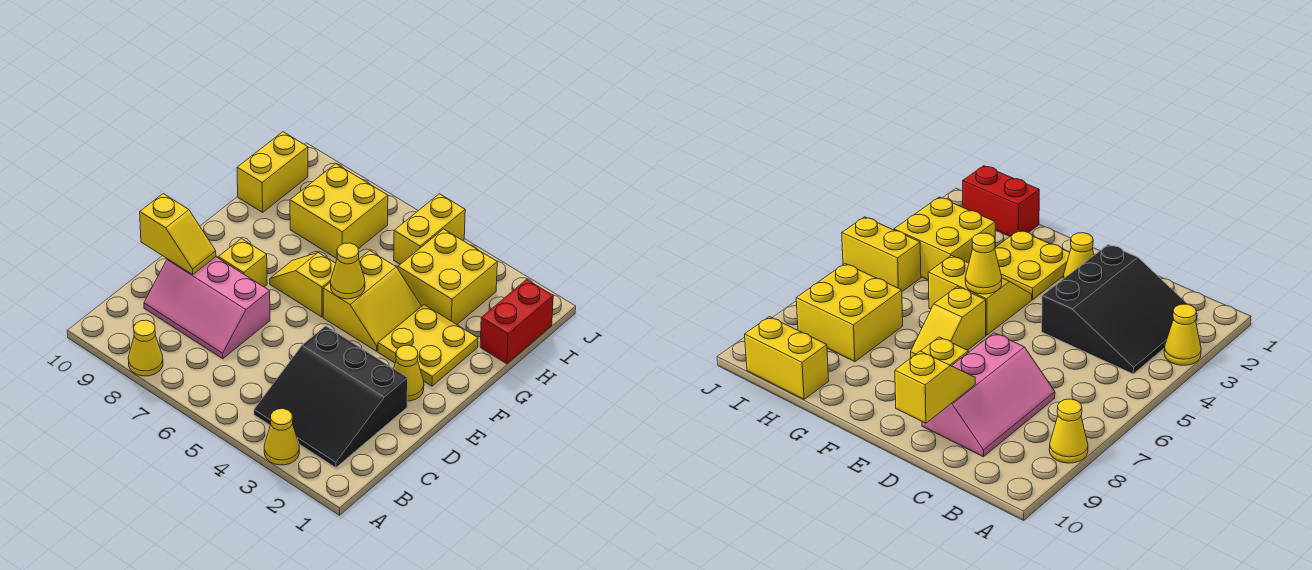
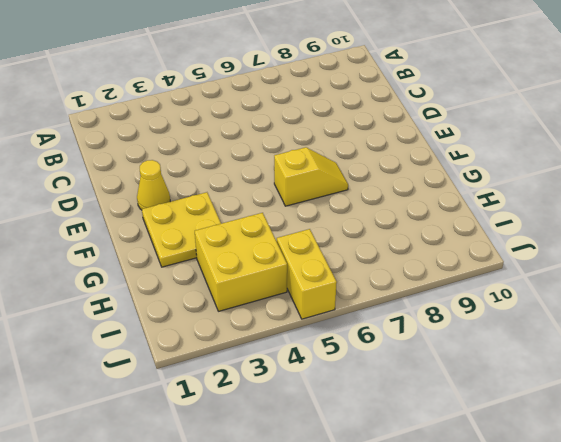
none -> yellow cone A3 level 1
none -> yellow cone A8 level 1
none -> black slope B2:D4 level 1 top D

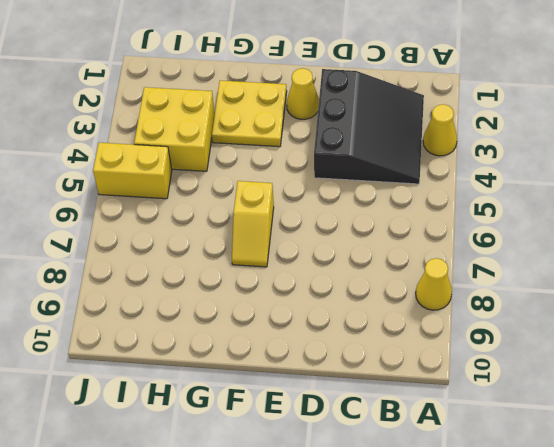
none -> pink slope C7:D9 level 1 top D
none -> yellow brick E8 level 1
none -> yellow slope F4:G5 level 1 top 5

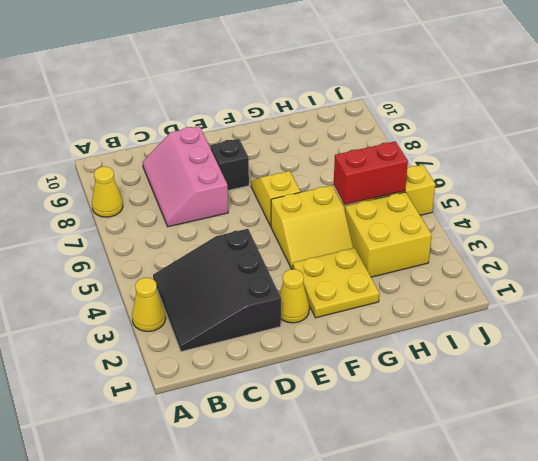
black brick E8 level 1 -> yellow brick E8 level 1
red brick H5:I5 level 2 -> red brick H1:I1 level 1
none -> yellow brick H7:I8 level 1
none -> yellow brick H10:I10 level 1
none -> yellow slope D9:D10 level 2 top 10

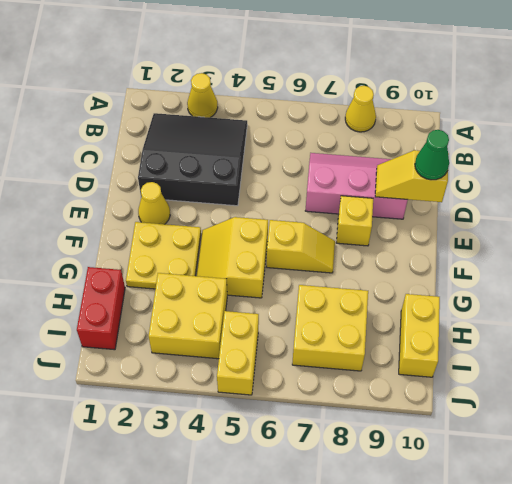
green cone D10 level 3 -> none
none -> yellow cone F5 level 2

